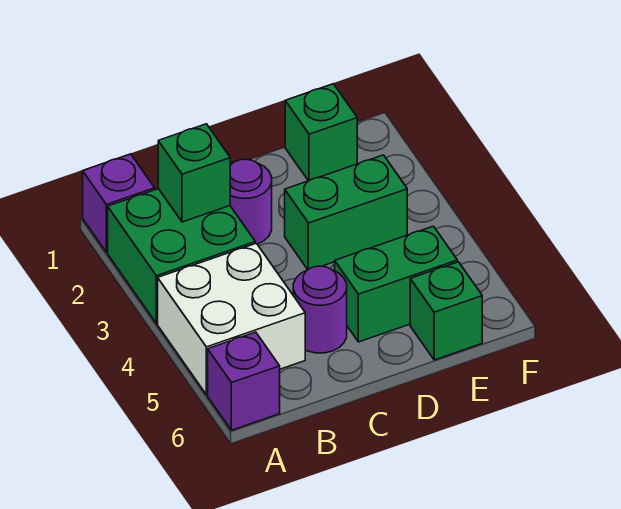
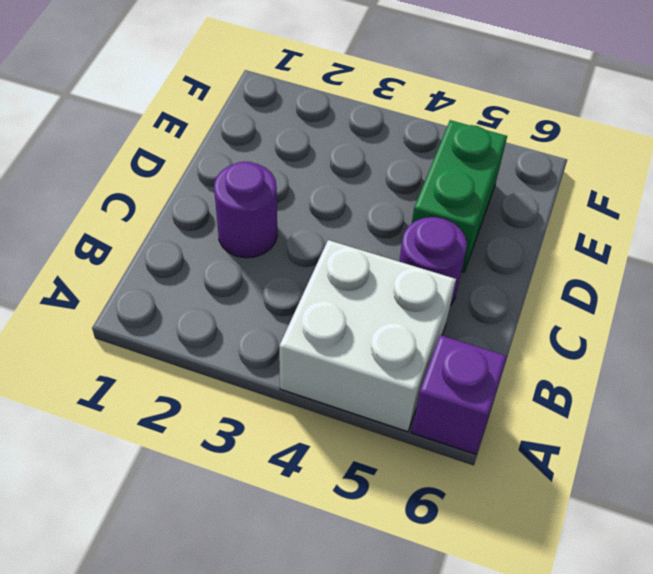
none -> purple brick A1 level 1
none -> green brick A2:B3 level 1

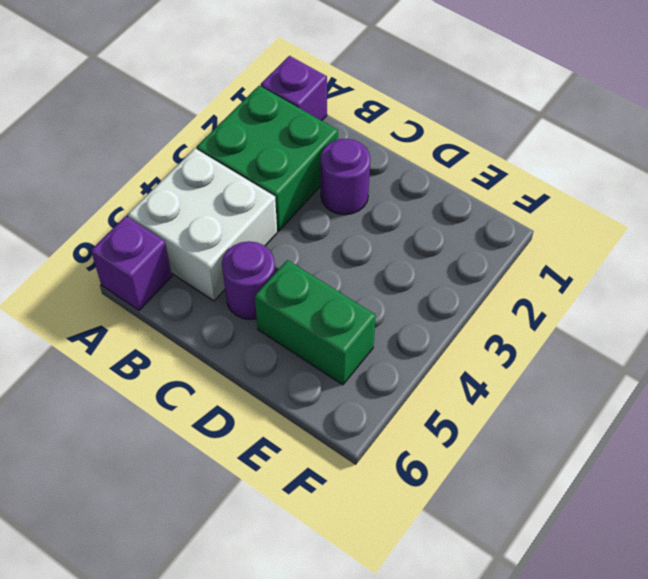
none -> green brick D3:E3 level 1
none -> green brick E1 level 1

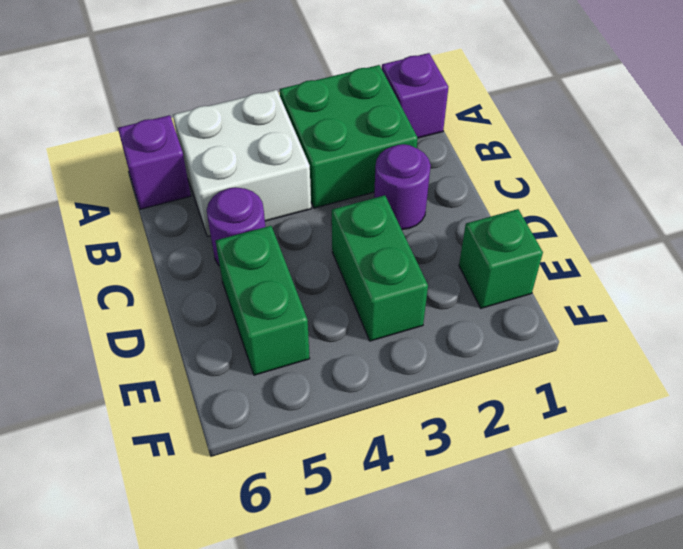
none -> green brick E6 level 1
none -> green brick B2 level 2

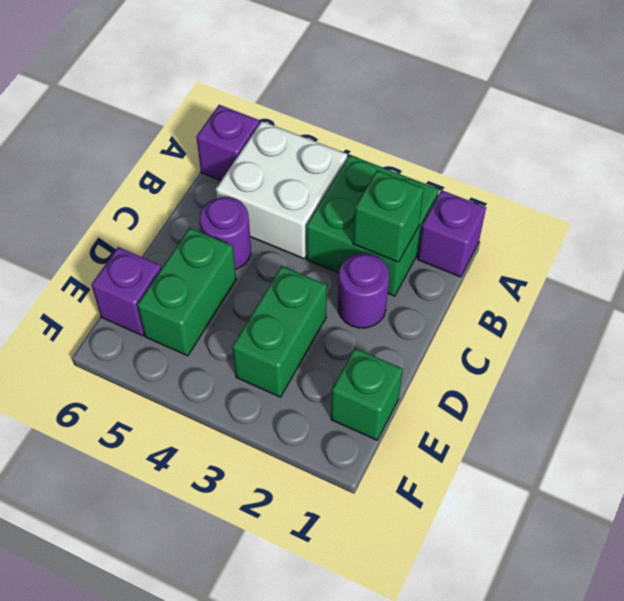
purple brick E6 level 1 -> green brick E6 level 1

